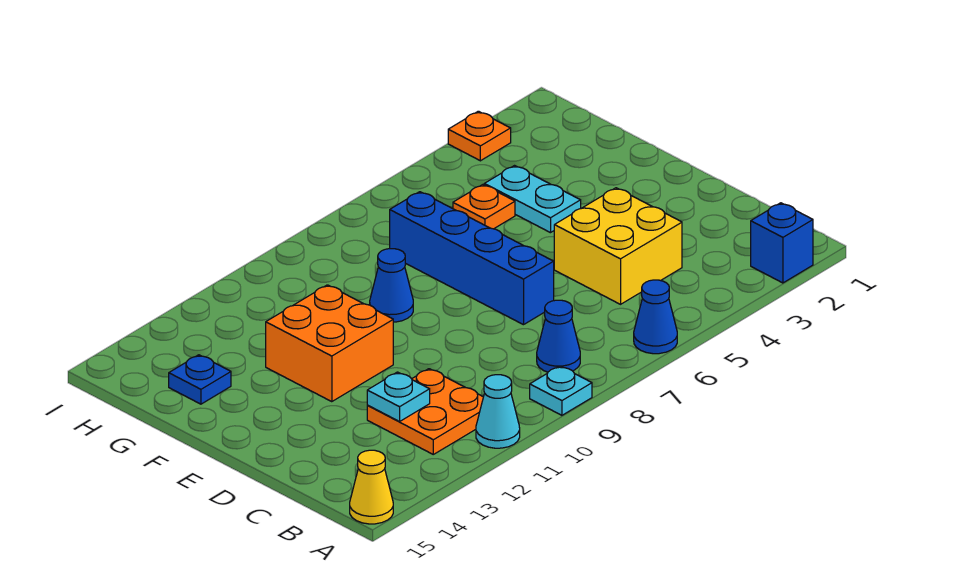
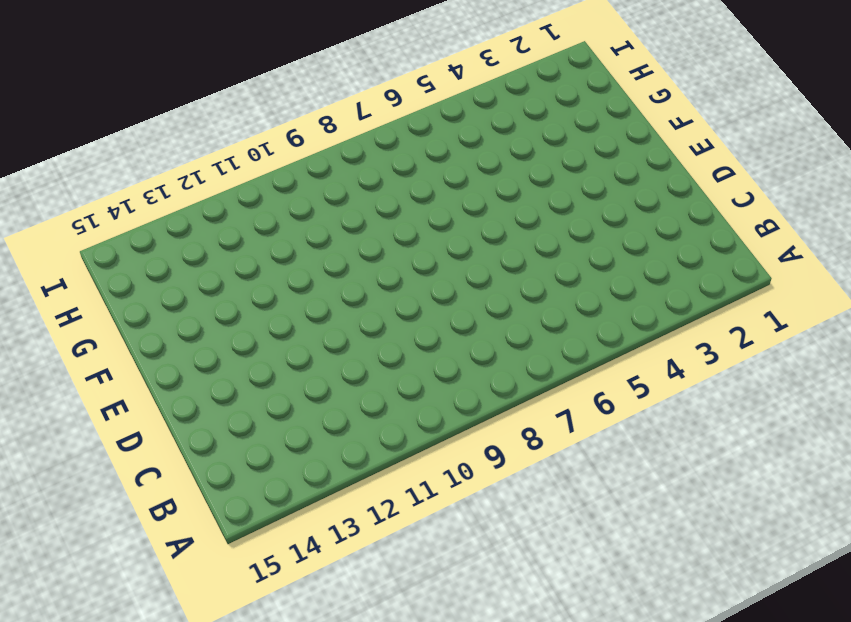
none -> blue brick A2 level 1
none -> blue cone A6 level 1
none -> cyan plate A9 level 1

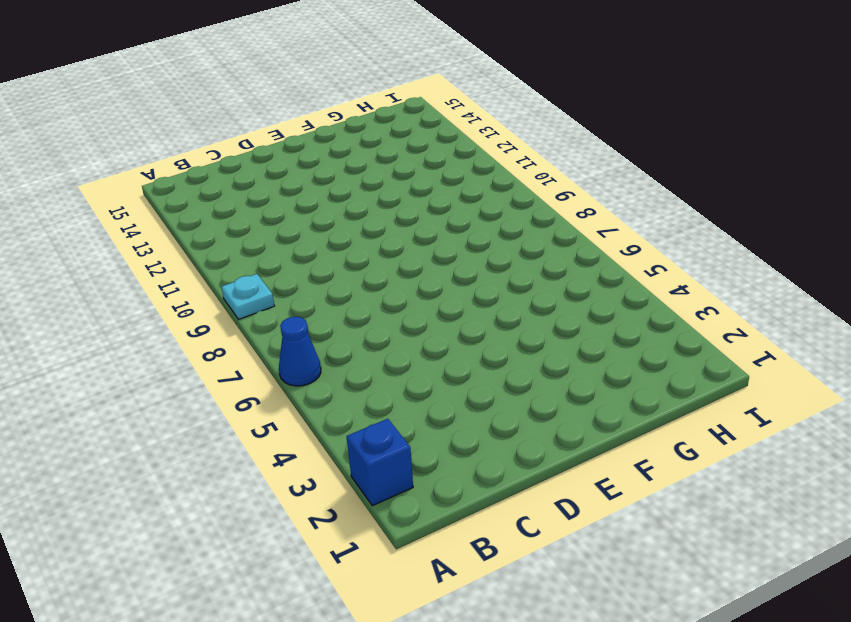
none -> cyan cone A11 level 1
none -> yellow cone A15 level 1
none -> blue cone B8 level 1

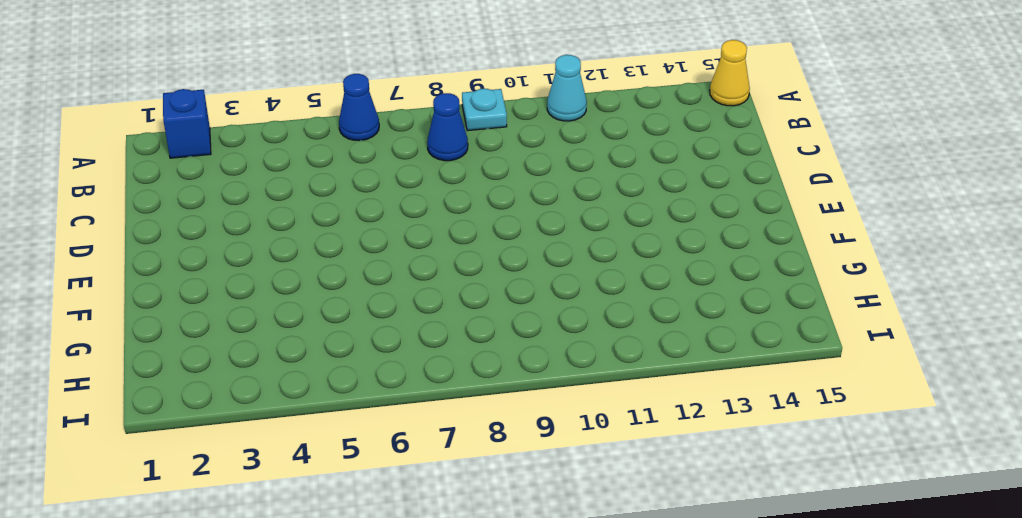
none -> orange plate B11:C12 level 1
none -> yellow brick C4:D5 level 1
none -> blue brick D7:G7 level 1

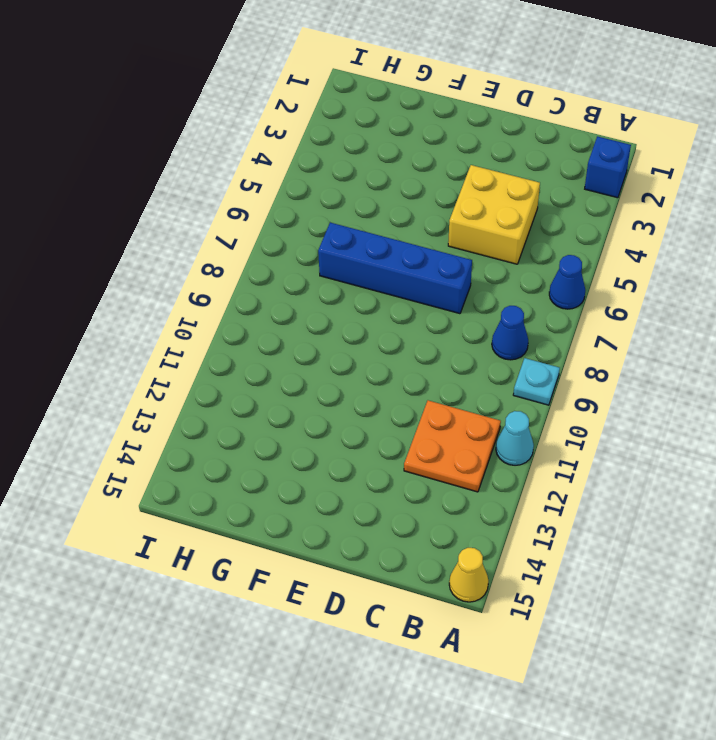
none -> orange brick E11:F12 level 1
none -> cyan plate F4:G4 level 1
none -> blue cone F9 level 1

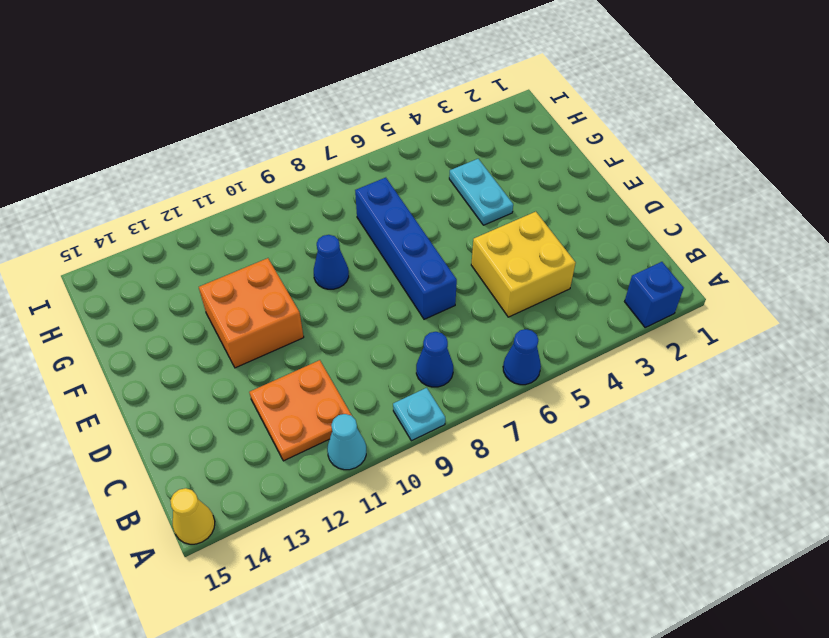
none -> orange plate G5 level 1
none -> blue plate G14 level 1
none -> orange plate I3 level 1

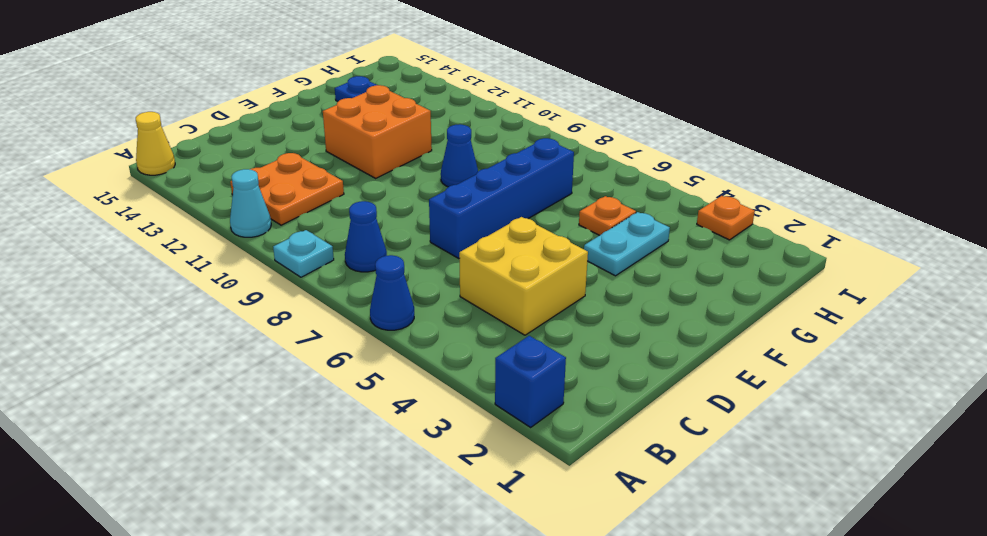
none -> cyan plate C12 level 2

